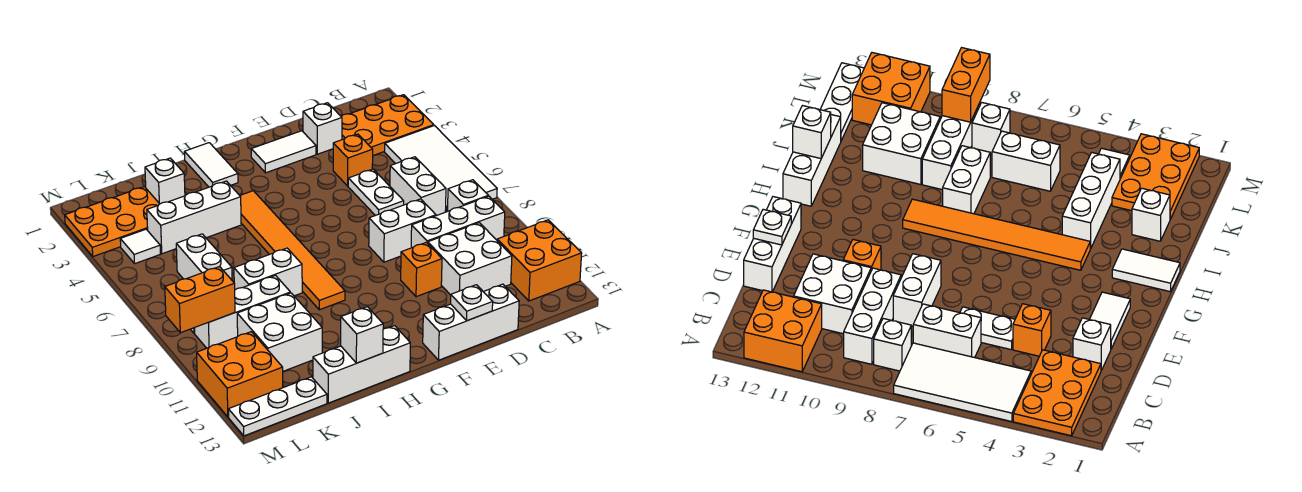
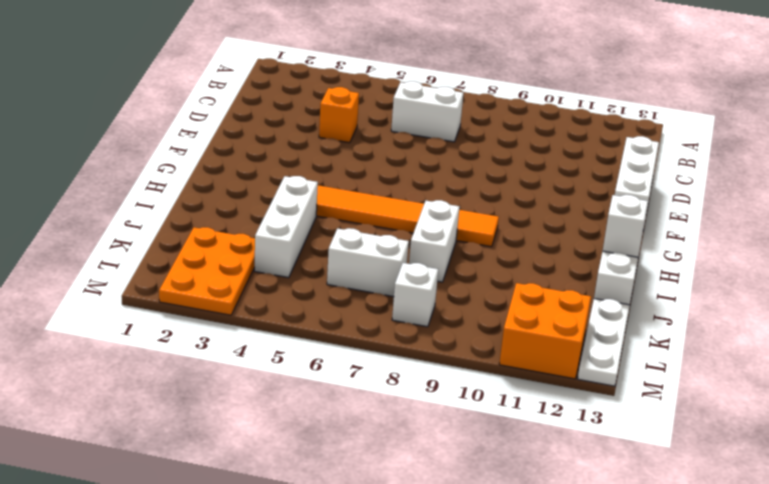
none -> orange plate A2:C3 level 1
none -> white tile A4:B7 level 1
none -> orange brick A11:B12 level 1
none -> white brick B8 level 1

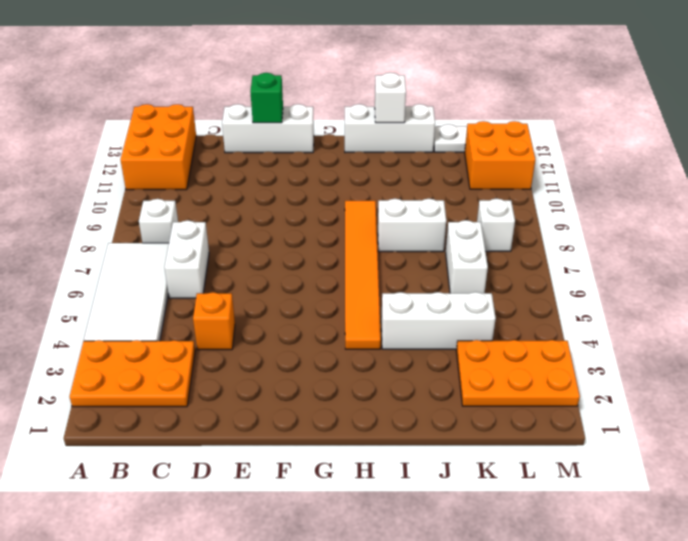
orange brick A11:B13 level 1 -> orange brick A11:B12 level 1
green brick E13 level 2 -> white plate E13 level 2
none -> white brick B9:D9 level 1
none -> white brick C10:D11 level 1
none -> white brick D2 level 1
none -> white plate D5:D6 level 1

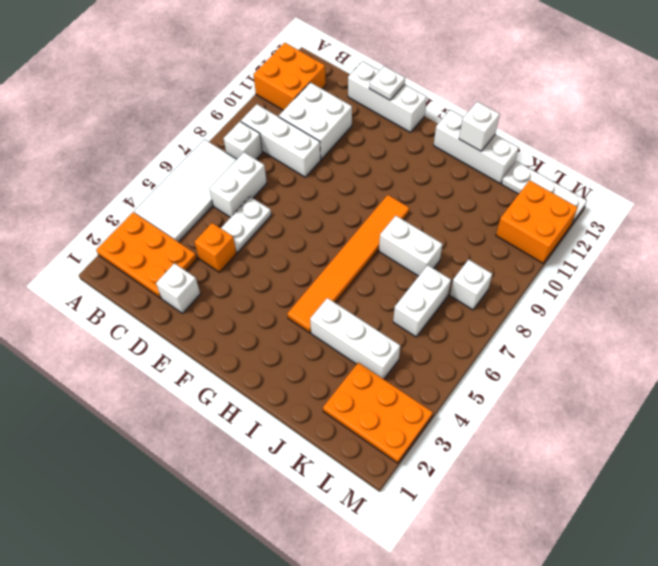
none -> white brick D8:E8 level 1
none -> white tile E2:F2 level 1
none -> orange brick E10 level 1
none -> white tile H1:H2 level 1

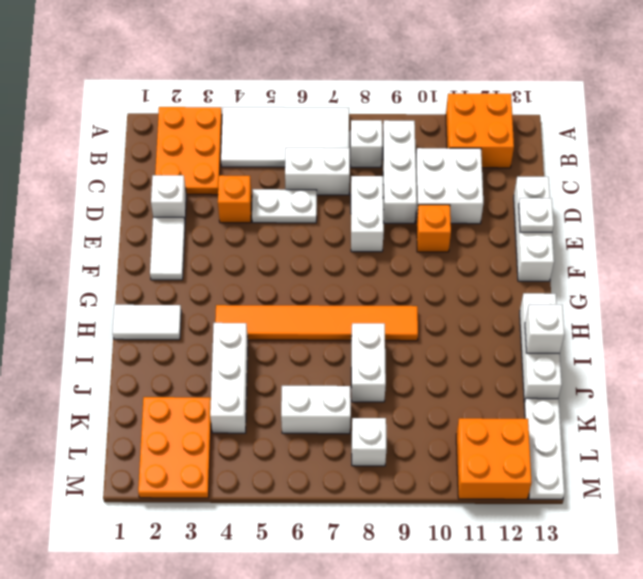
none -> white brick J2 level 1
none -> white brick J9:L9 level 1
none -> white brick J10:K11 level 1
none -> white tile L4 level 1

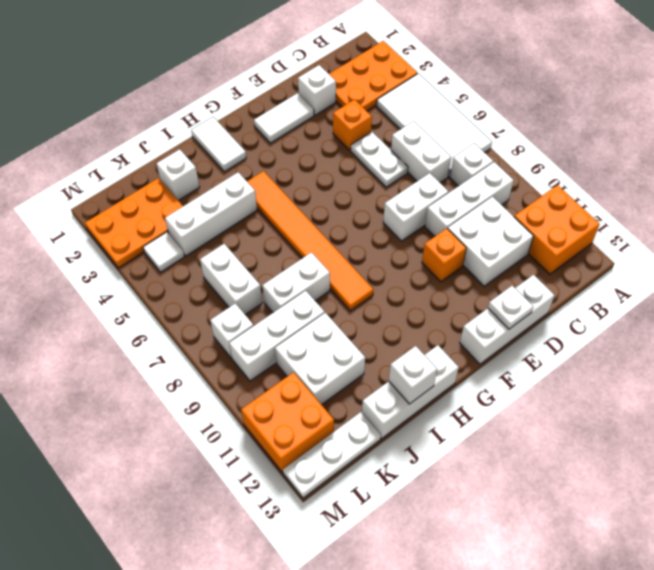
none -> orange brick L9:M9 level 2

